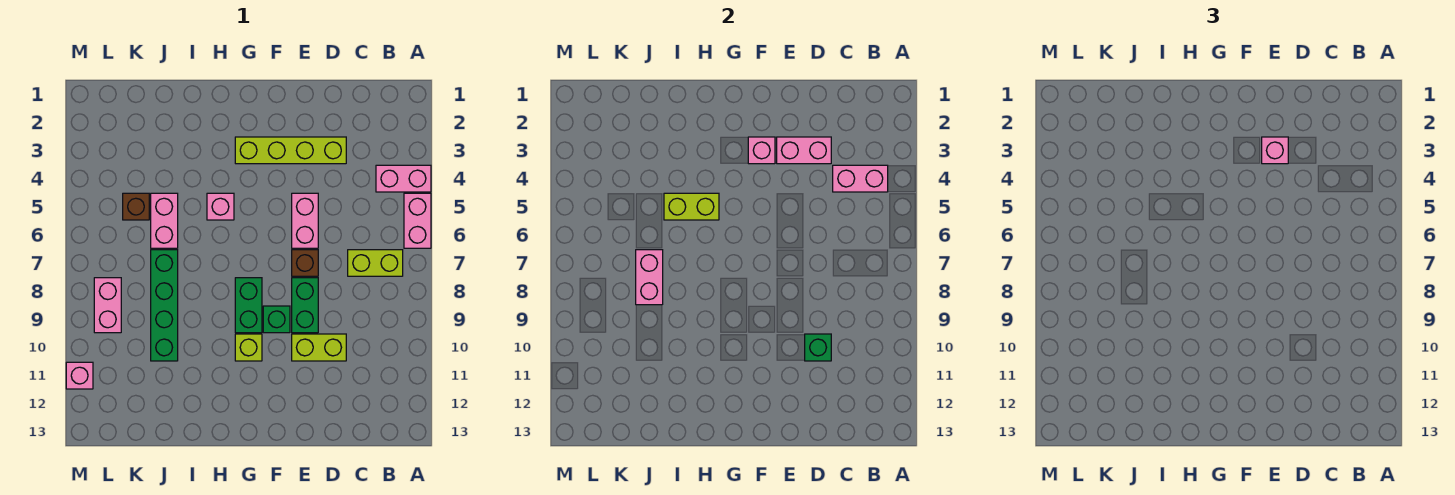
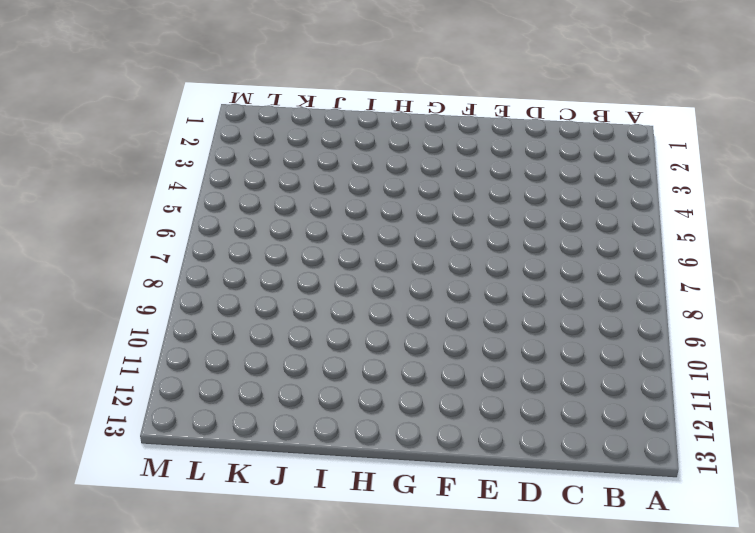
none -> pink brick A4:B4 level 1
none -> pink brick A5:A6 level 1
none -> lime brick B7:C7 level 1

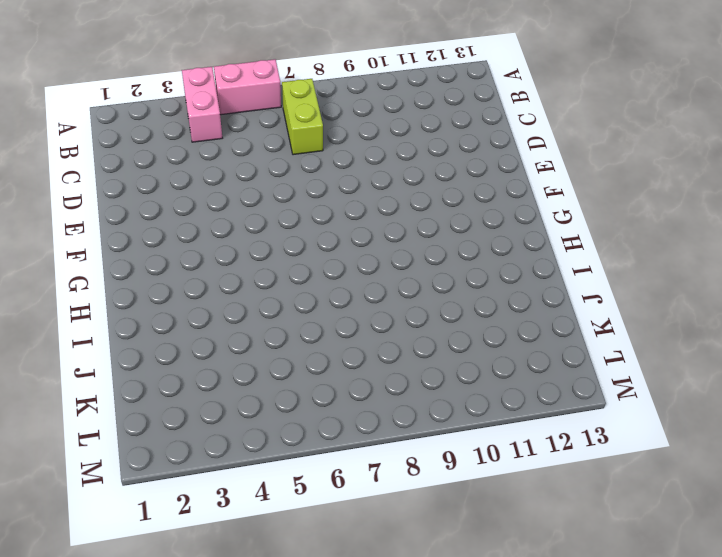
none -> lime brick D3:G3 level 1
none -> lime brick D10:E10 level 1
none -> pink brick E5:E6 level 1

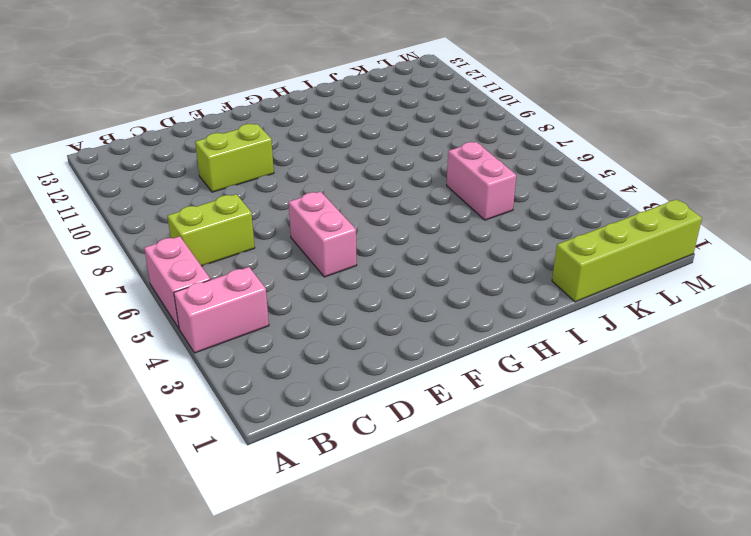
lime brick J1:M1 level 1 -> lime brick D3:G3 level 1
none -> brown brick E7 level 1
none -> green brick E8:E9 level 1
none -> green brick F9 level 1

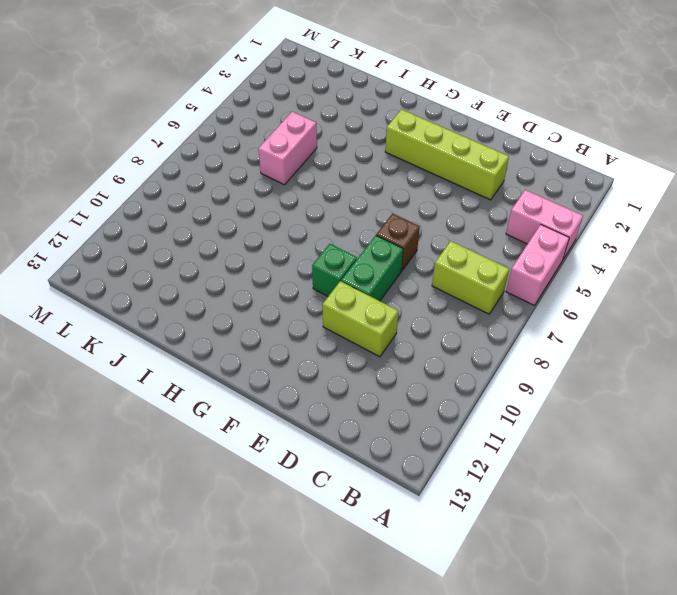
none -> pink brick E5:E6 level 1
none -> green brick G8:G9 level 1
none -> lime brick G10 level 1

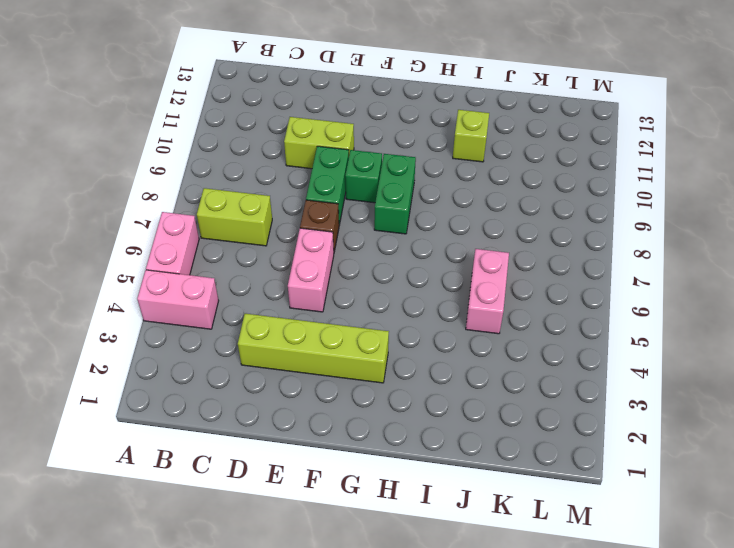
lime brick I11 level 1 -> lime brick G10 level 1
none -> pink brick H5 level 1
none -> green brick J7:J10 level 1
none -> brown brick K5 level 1

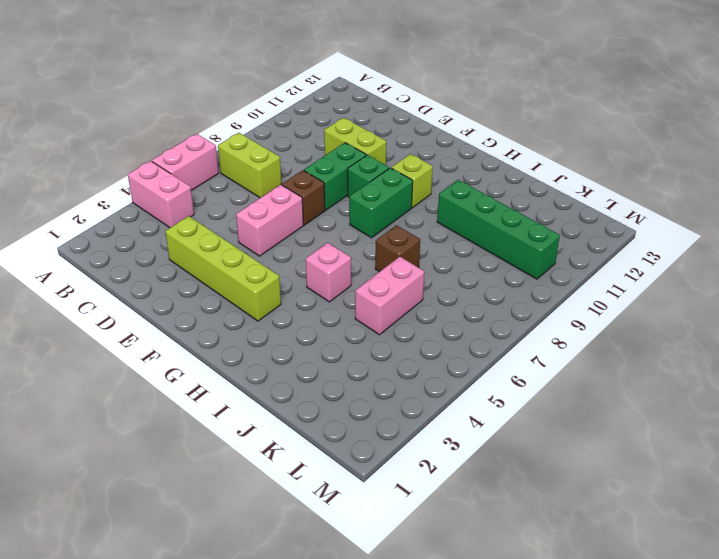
brown brick I7 level 1 -> brown brick K5 level 1
green brick I10:L10 level 1 -> green brick J7:J10 level 1
none -> pink brick L8:L9 level 1
none -> pink brick M11 level 1
none -> pink brick B4:C4 level 2

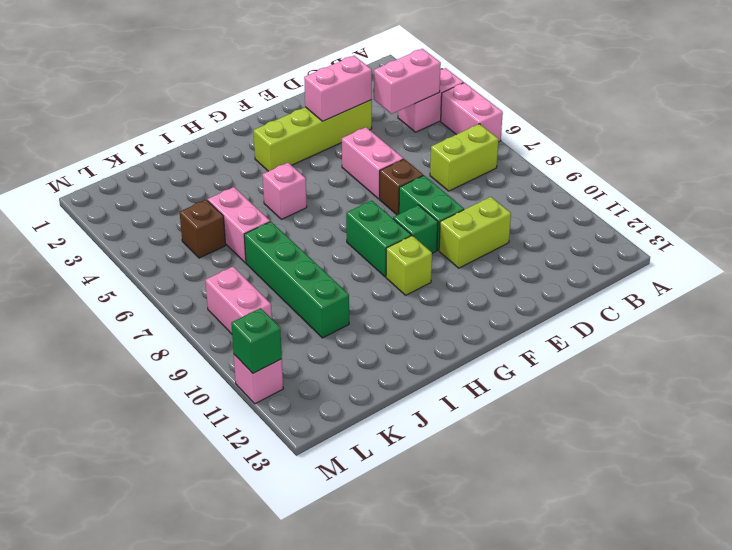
green brick M11 level 2 -> green brick D10 level 2
none -> pink brick F3 level 2
none -> lime brick H5:I5 level 2
none -> pink brick J7:J8 level 2

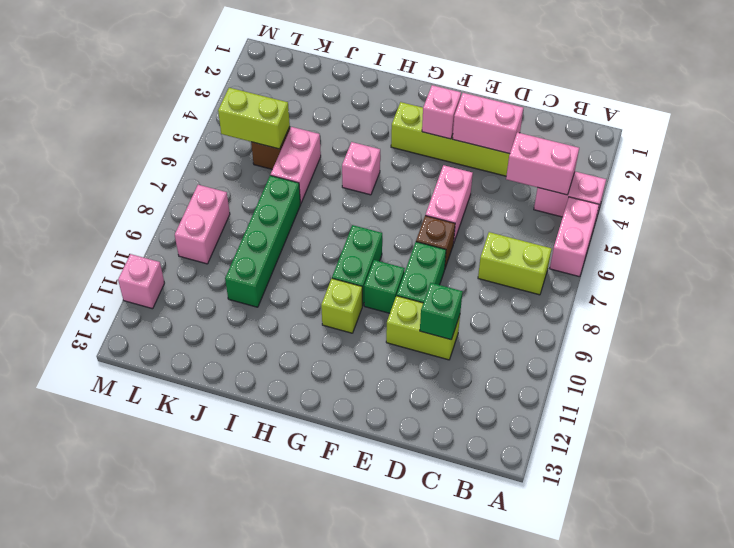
lime brick K5:L5 level 2 -> lime brick H5:I5 level 2
none -> pink brick J7:J8 level 2
none -> pink brick E3 level 3

